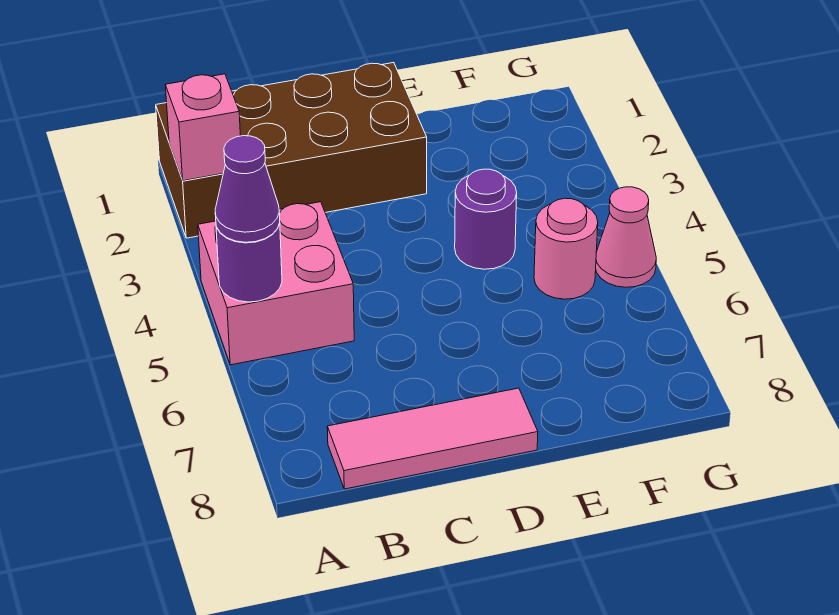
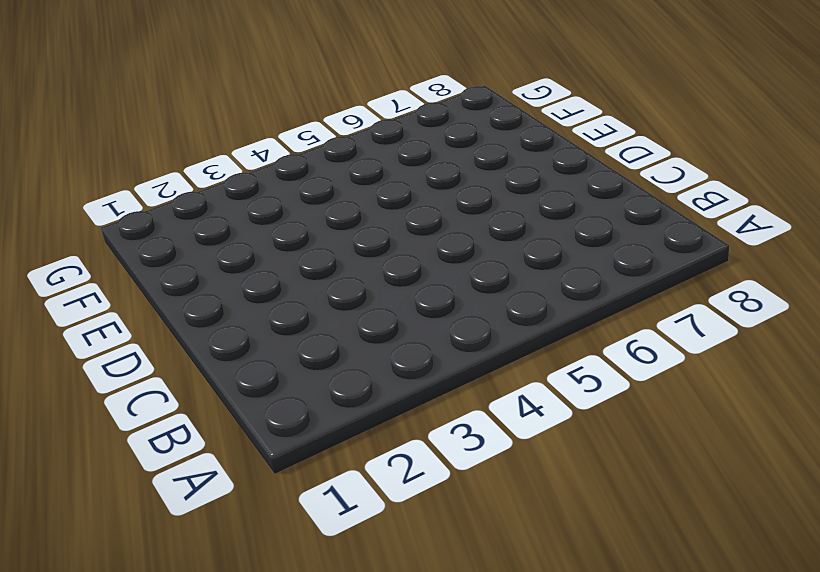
none -> brown brick A1:D2 level 1
none -> pink brick A4:B5 level 1

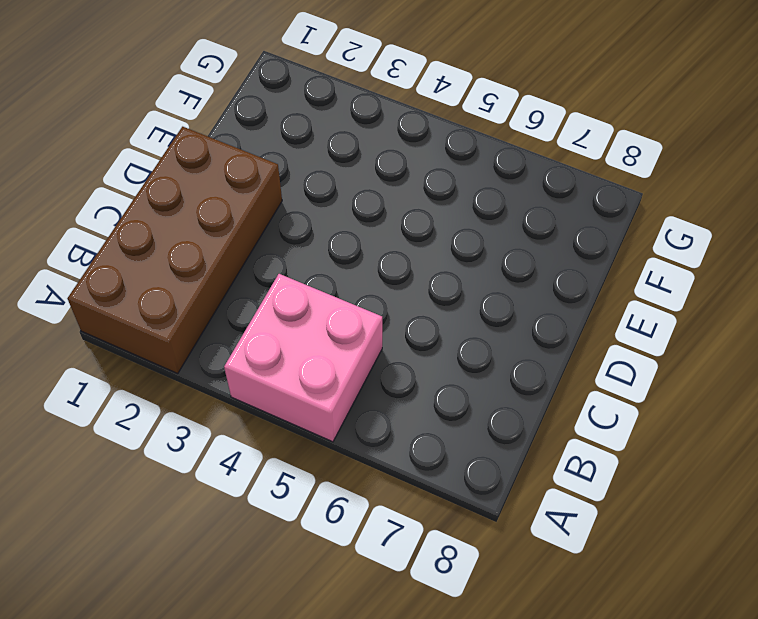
none -> pink tile B8:D8 level 1
none -> purple round brick E4 level 1

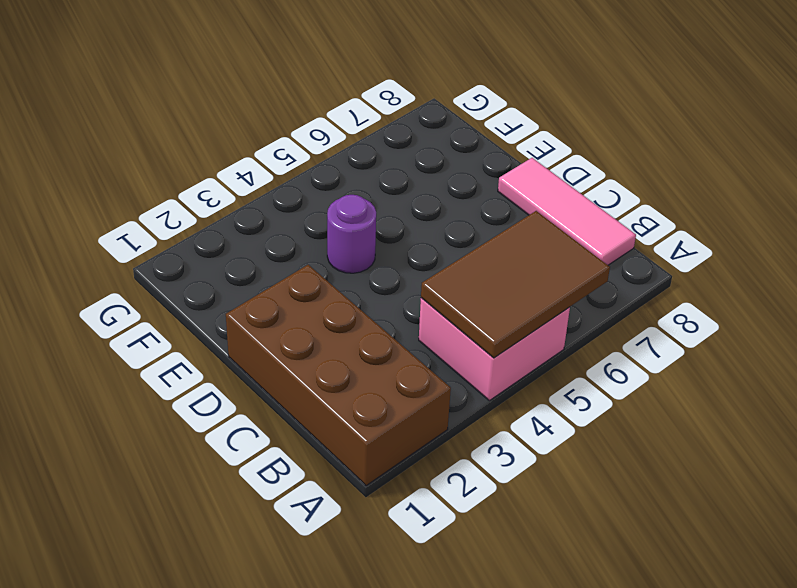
brown tile A4:B6 level 2 -> purple round brick A5 level 2
none -> pink round brick F5 level 1
none -> pink cone G5 level 1

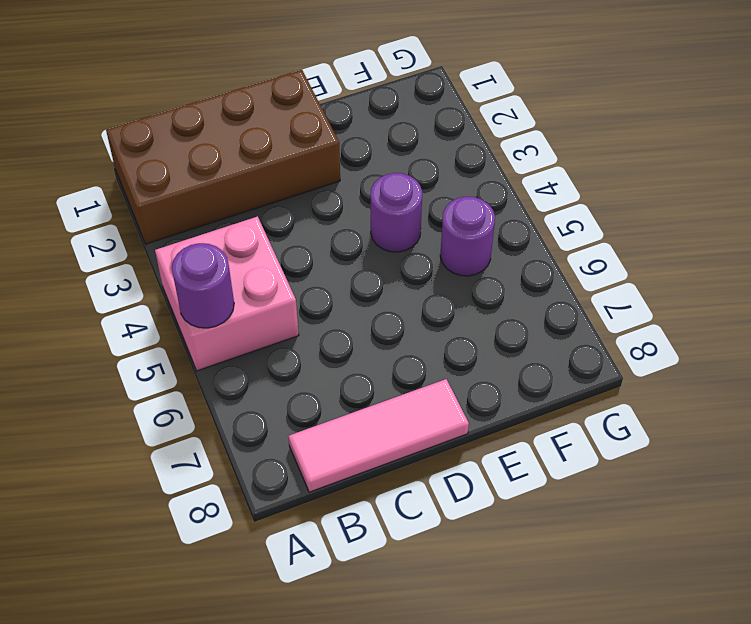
purple round brick F5 level 1 -> pink round brick F5 level 1
none -> pink cone G5 level 1
none -> pink brick A2 level 2

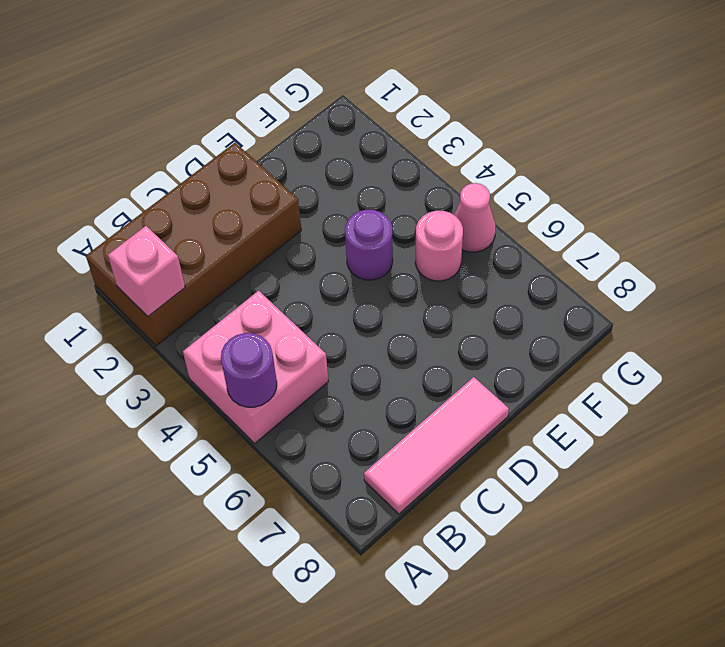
none -> purple cone A5 level 3

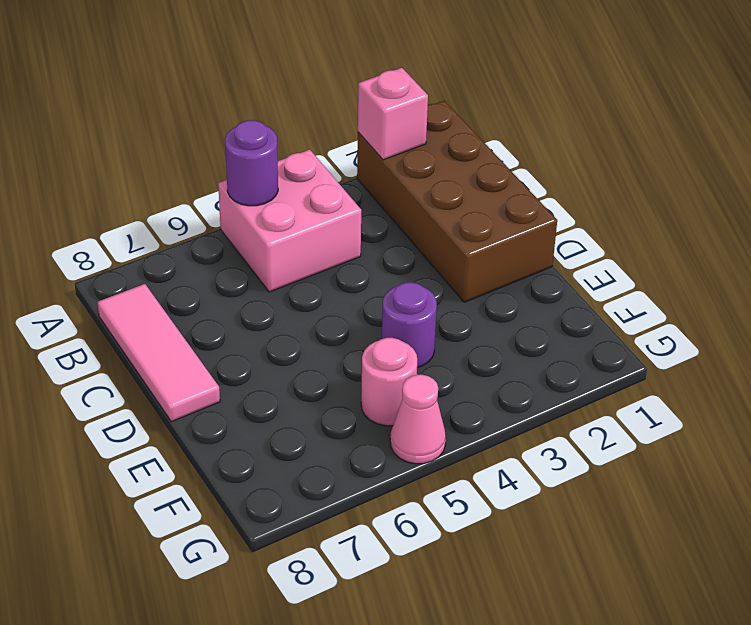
none -> purple cone A5 level 3

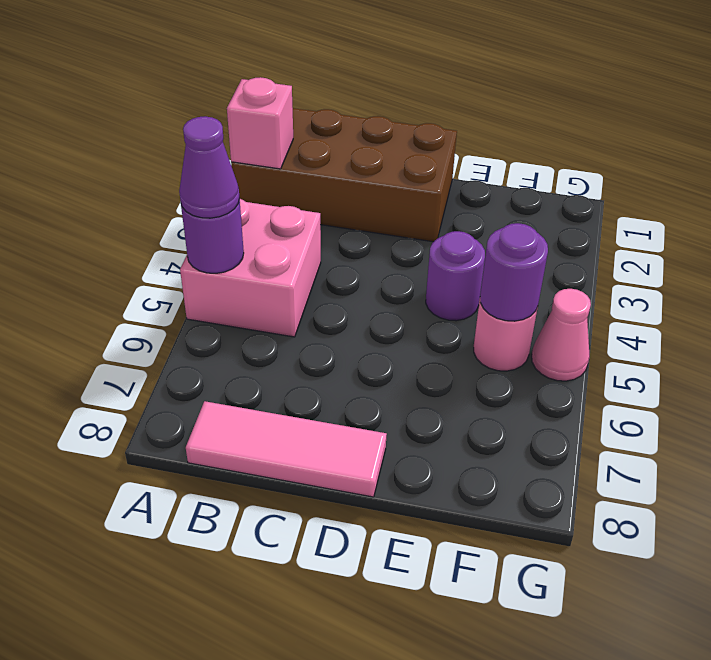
purple round brick F5 level 2 -> none

